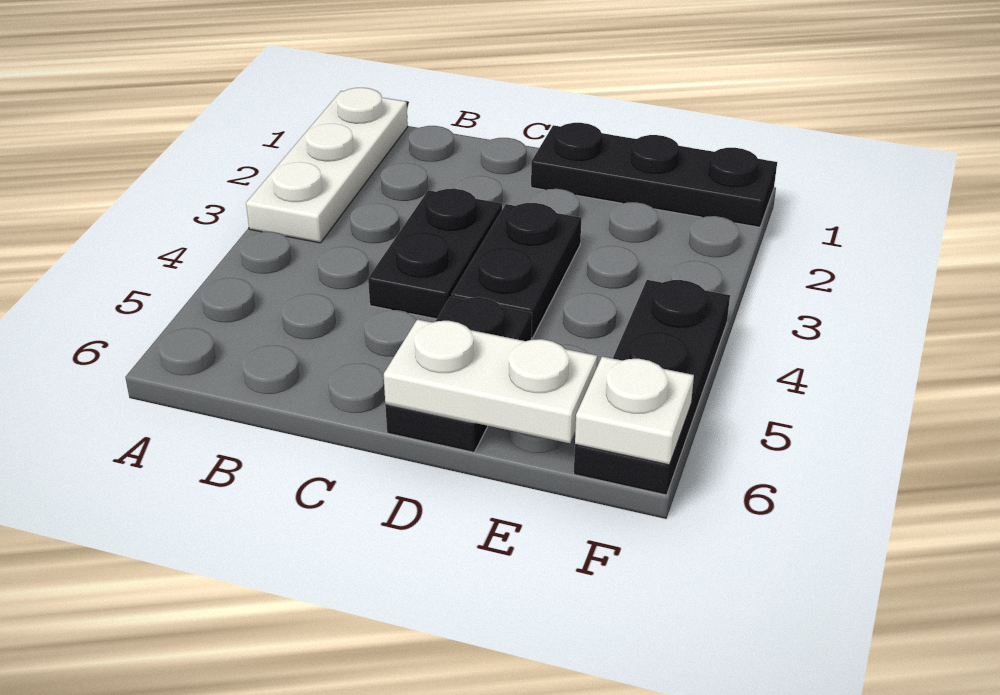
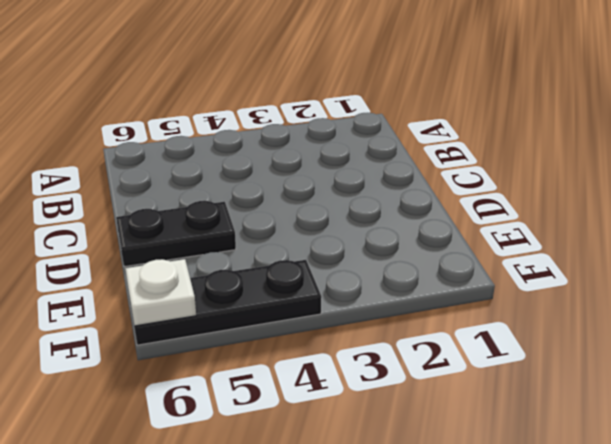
none -> white plate A1:A3 level 1
none -> black plate C3:C4 level 1

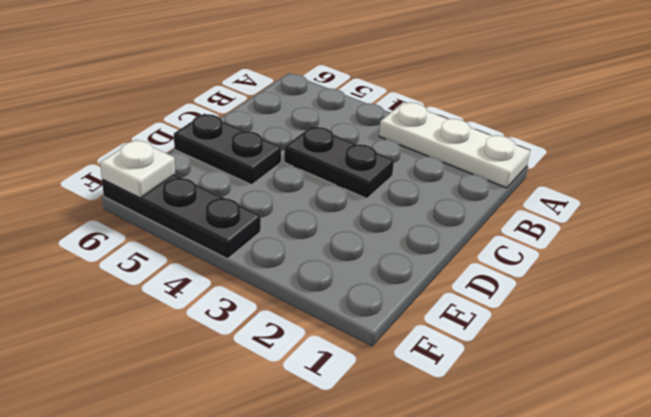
none -> black plate D1:F1 level 1
none -> black plate D3:D4 level 1

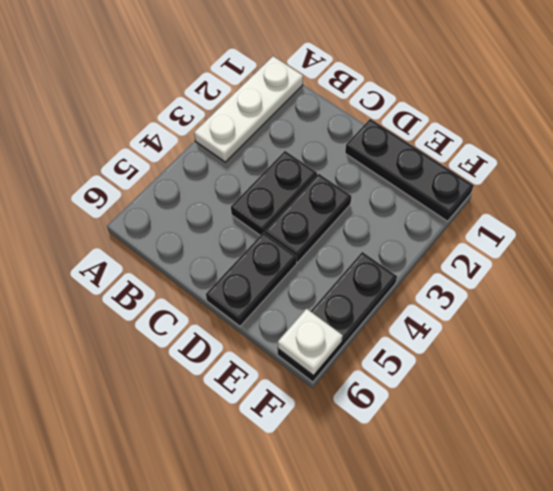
none -> white plate D6:E6 level 2

